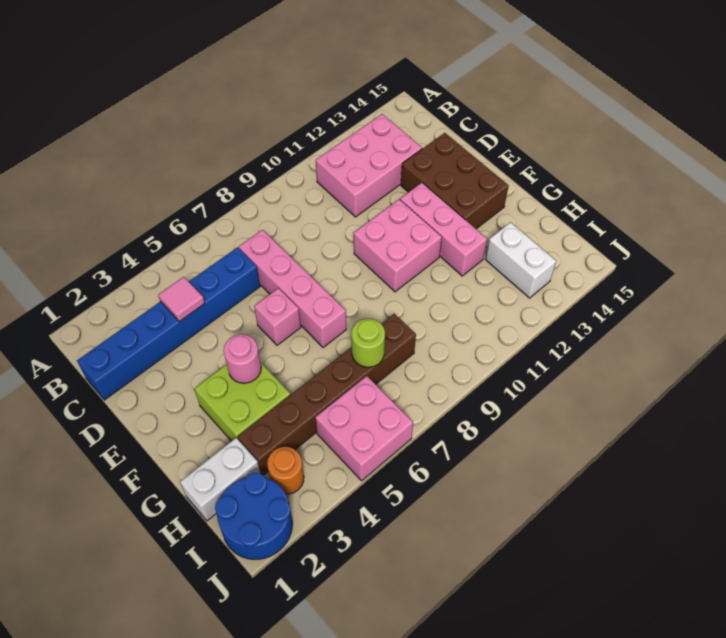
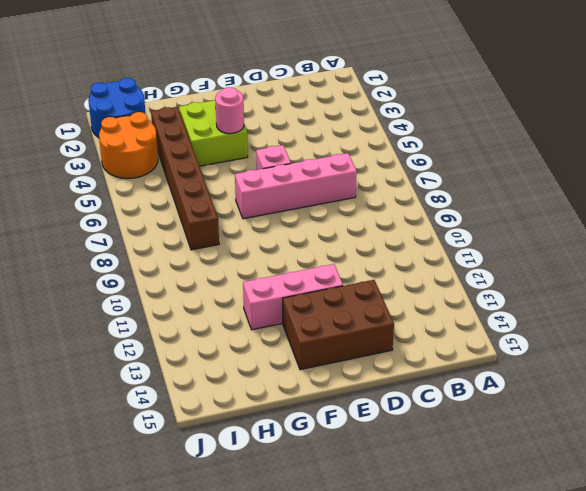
orange round brick I3:J4 level 1 -> orange round brick I3 level 1
none -> pink brick B11:C13 level 1
none -> blue brick C1:C6 level 1
none -> pink brick E10:F11 level 1

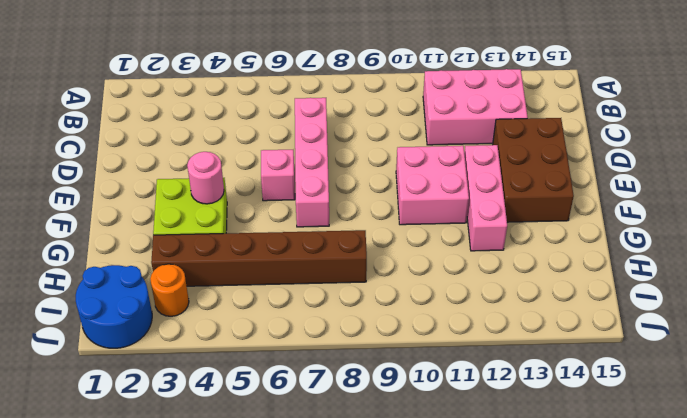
none -> blue brick C1:C6 level 1
none -> white brick H1:H2 level 1
none -> white brick H13:I13 level 1

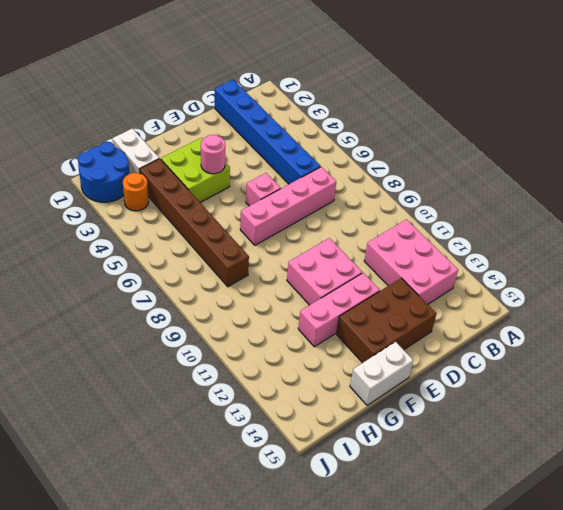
white brick F15:G15 level 1 -> white brick H13:I13 level 1
none -> pink brick I5:J6 level 1
none -> pink tile C4 level 2
none -> lime round brick H7 level 2

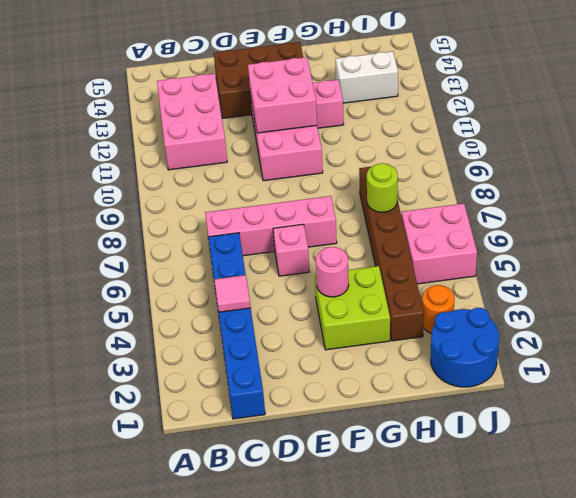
pink brick E11:F12 level 2 -> none
none -> white brick H1:H2 level 1

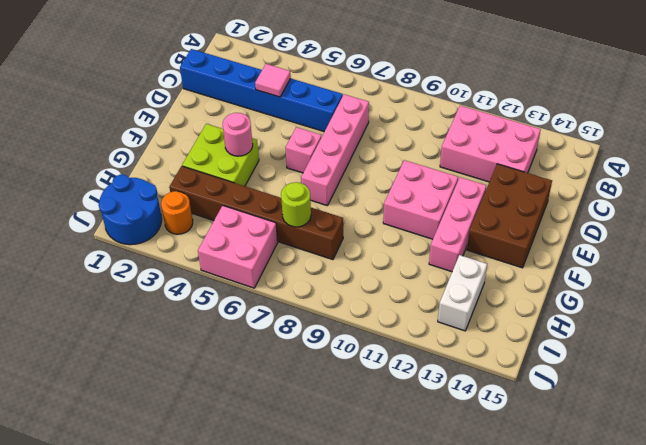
none -> white brick H1:H2 level 1

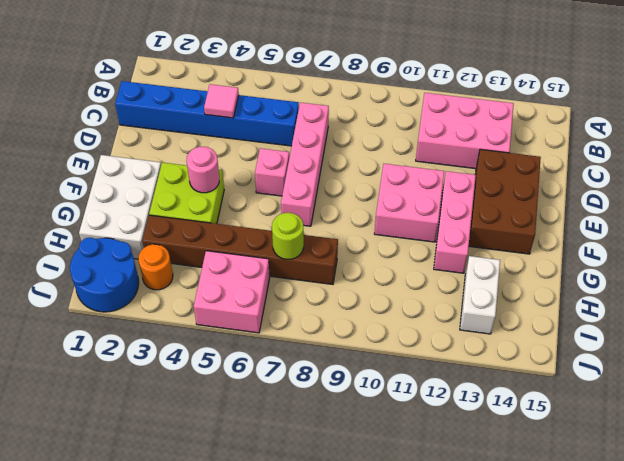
white brick F1:H2 level 1 -> white brick H1:H2 level 1

